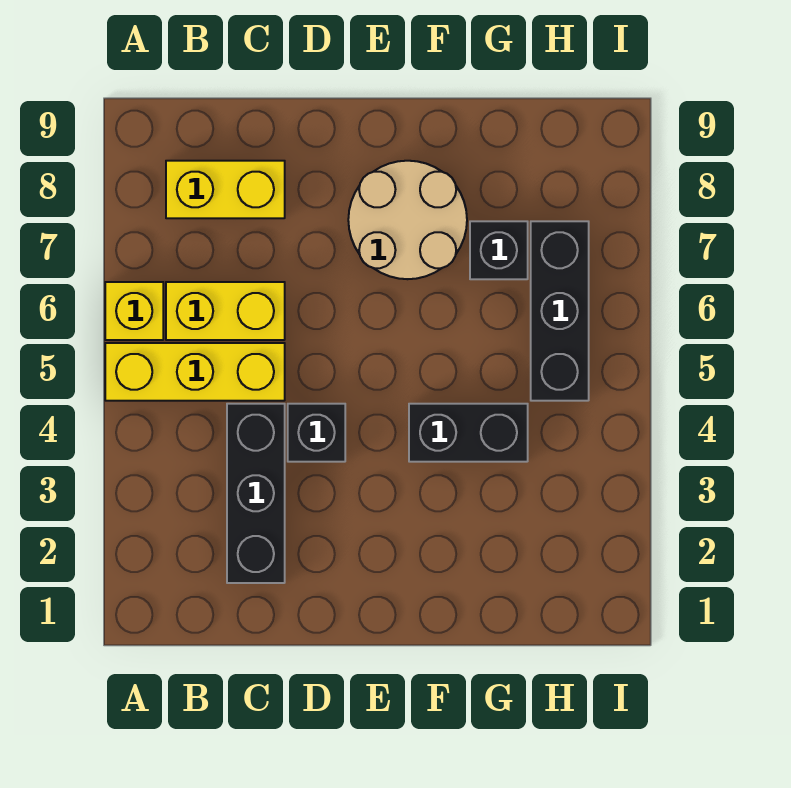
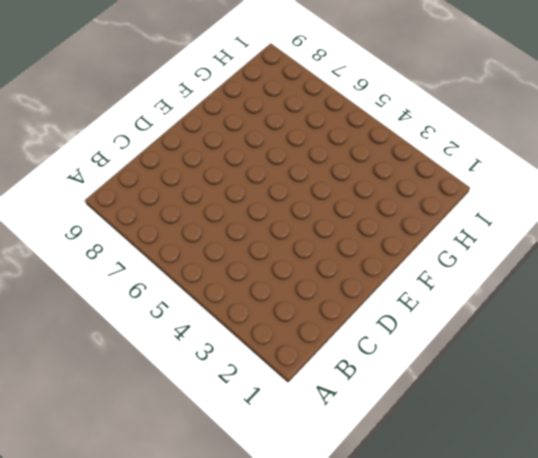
none -> yellow brick A5:C5 level 1
none -> yellow brick A6 level 1

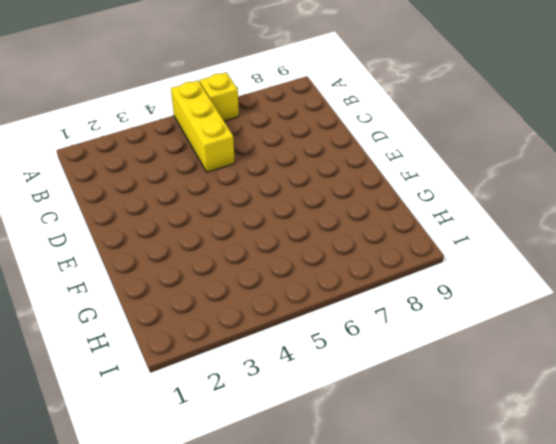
none -> yellow brick B6:C6 level 1
none -> yellow brick B8:C8 level 1

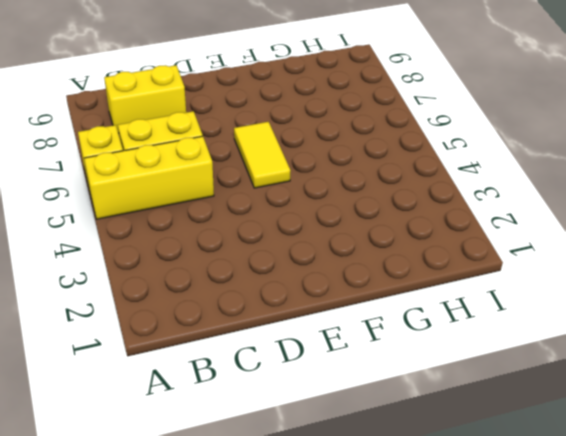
yellow tile E5:E6 level 1 -> none
none -> black brick C2:C4 level 1
none -> black brick D4 level 1

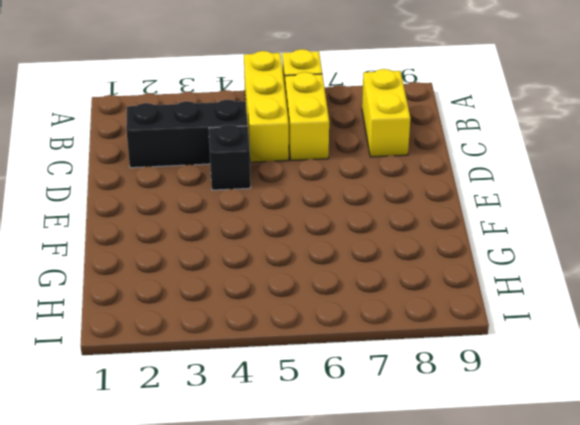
none -> tan round brick E7:F8 level 1
none -> black brick F4:G4 level 1

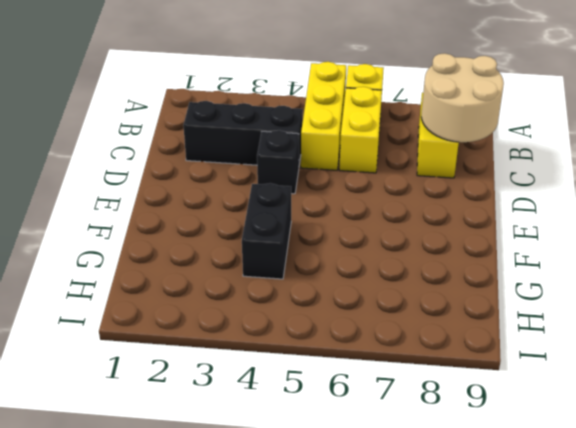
tan round brick B8:C9 level 2 -> tan round brick E7:F8 level 1
none -> black brick G7 level 1
none -> black brick H5:H7 level 1

